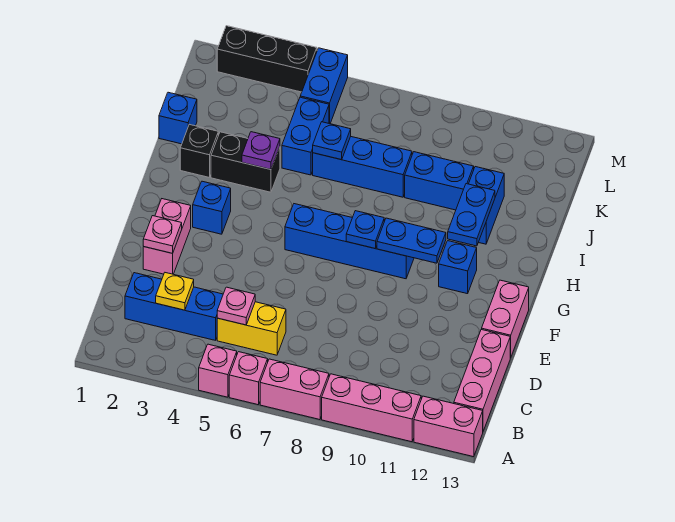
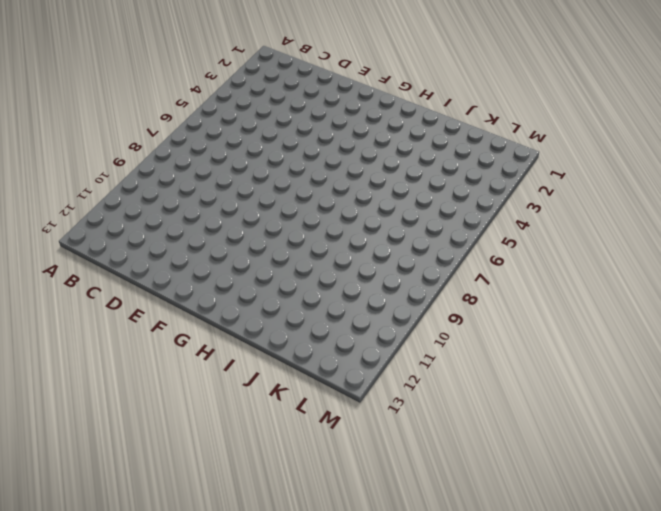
none -> pink brick A5 level 1
none -> pink brick A6 level 1
none -> pink brick A7:A8 level 1
none -> pink brick A9:A11 level 1

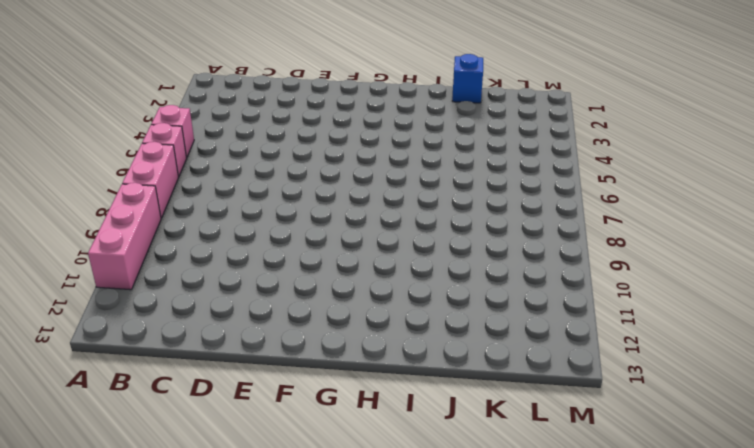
none -> pink brick A12:A13 level 1
none -> pink brick B13:D13 level 1
none -> blue brick C2:C4 level 1
none -> yellow brick C5:C6 level 1

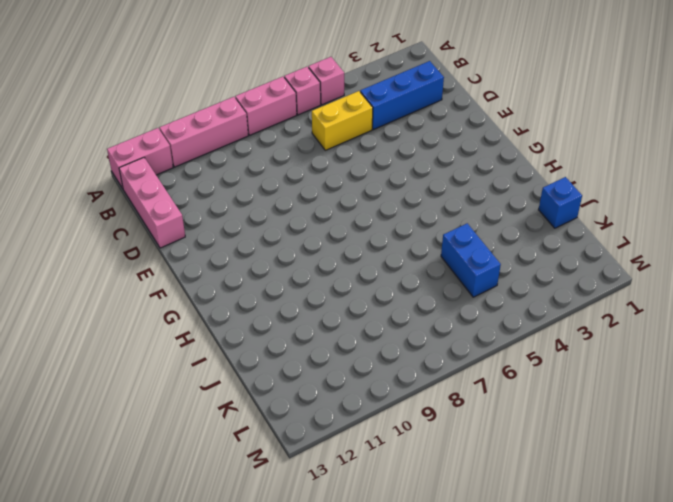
none -> pink brick E2:F2 level 1
none -> pink brick E13:F13 level 1
none -> blue brick G3 level 1
none -> blue brick G6:G9 level 1

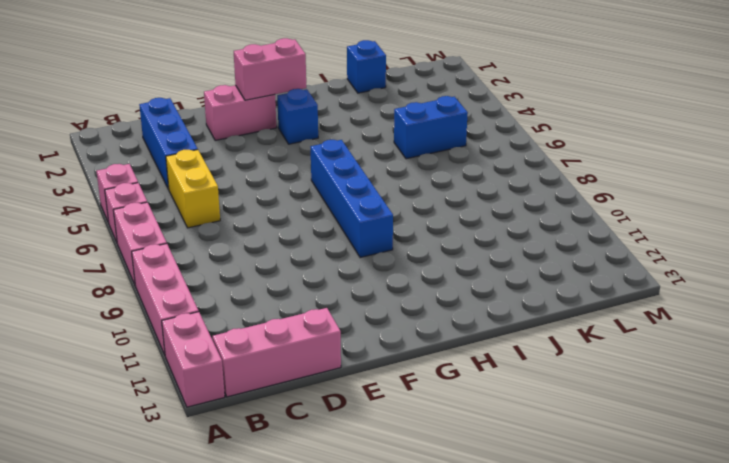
pink brick F2:G2 level 2 -> pink brick E13:F13 level 1
none -> blue brick G11 level 1
none -> black brick I2 level 1
none -> black brick I3:I4 level 1
none -> blue brick I11:J11 level 1

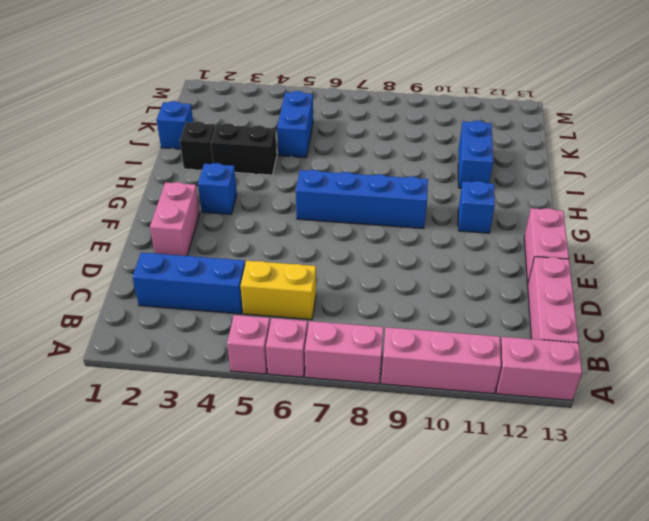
none -> blue brick J6:J8 level 1
none -> blue brick J9:J10 level 1
none -> blue brick L5:M5 level 1
none -> black brick M2:M4 level 1

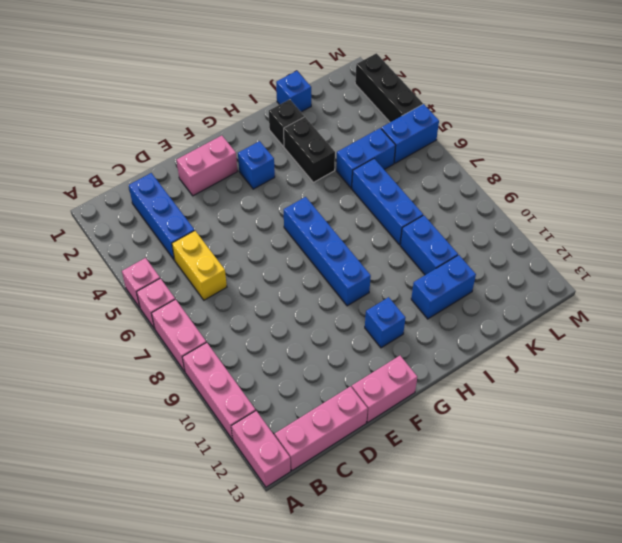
none -> yellow plate C3 level 2
none -> pink plate C5 level 2
none -> pink plate E2 level 2
none -> blue plate G8 level 2

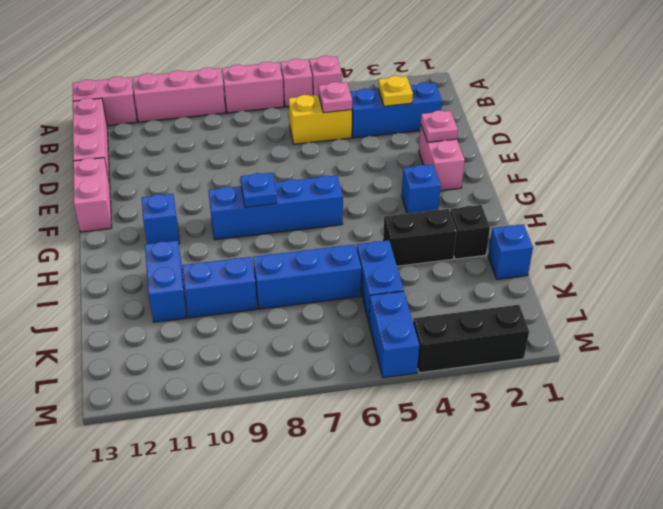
none -> blue plate G9:G10 level 2
none -> blue plate H11:I11 level 2
none -> purple plate I4 level 2
none -> blue plate J6 level 2

